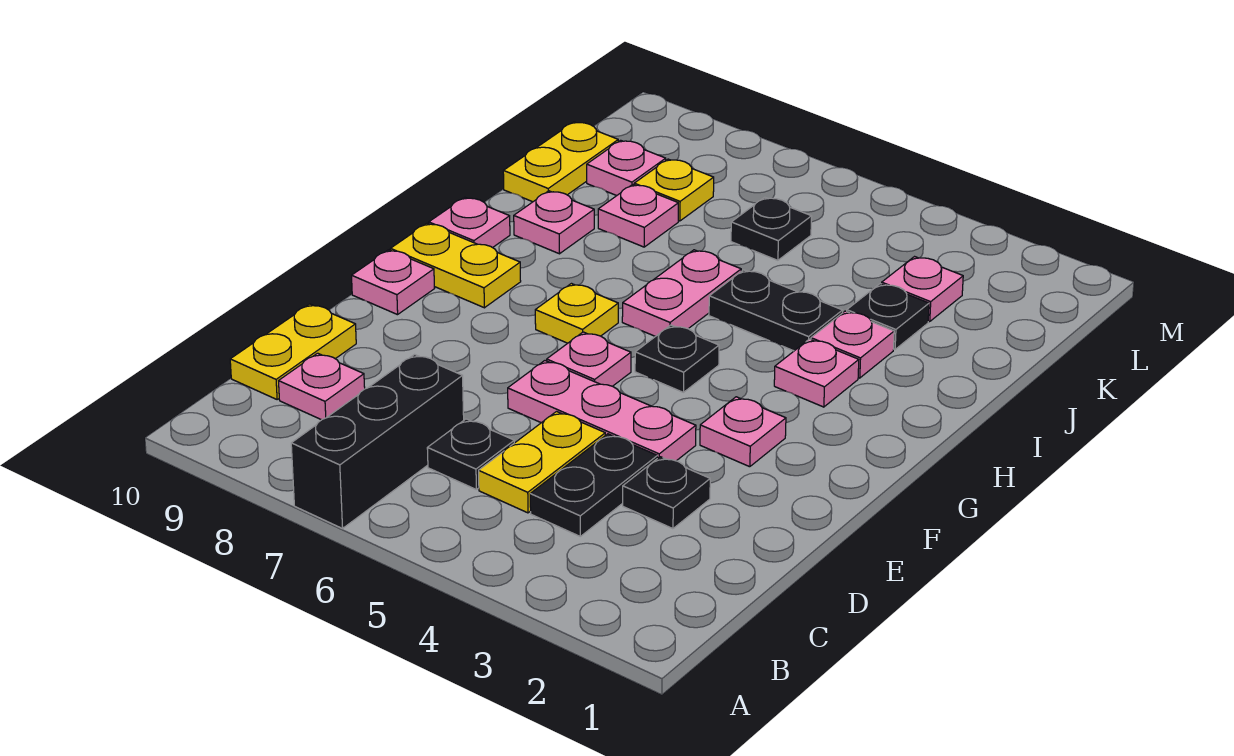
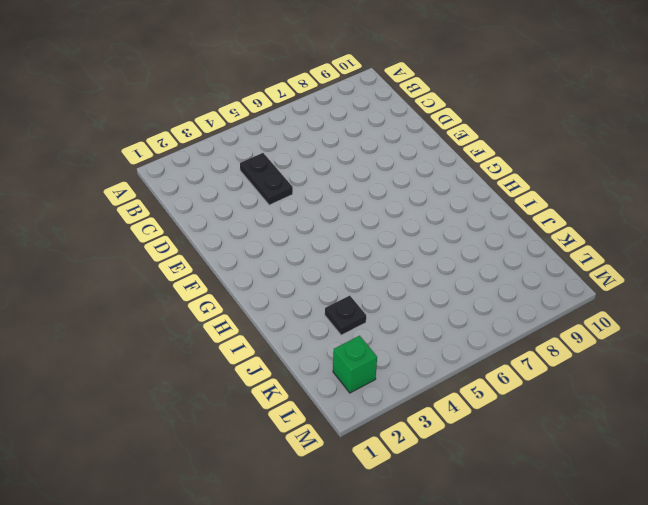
green brick L2 level 1 -> none
none -> black brick A7:C7 level 1
none -> yellow plate C5:D5 level 1
none -> black plate C6 level 1

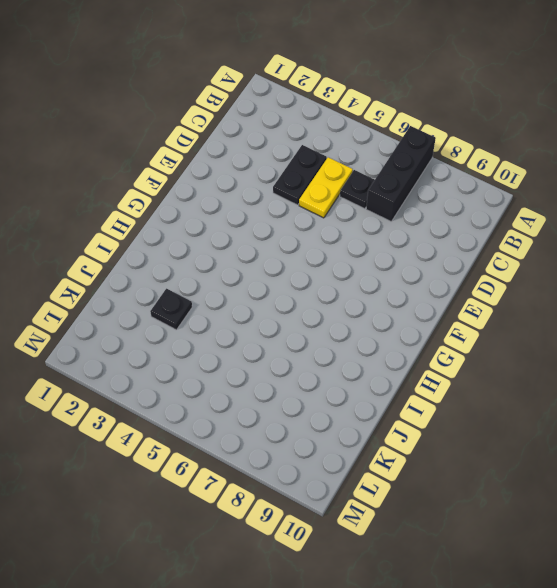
none -> pink plate C9 level 1
none -> yellow plate C10:D10 level 1
none -> black plate D3 level 1

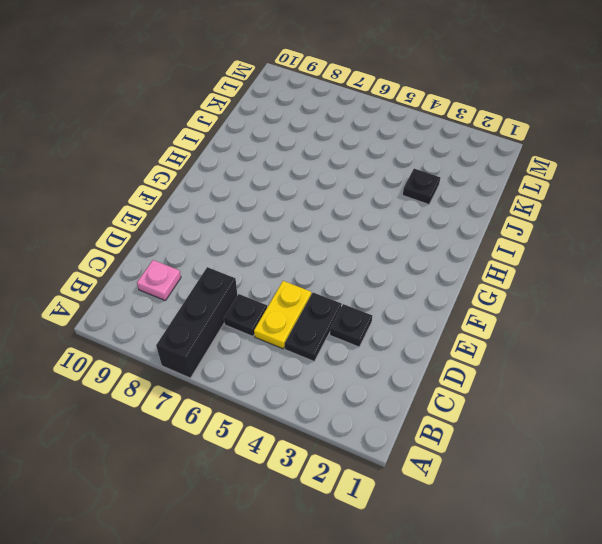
none -> yellow plate C10:D10 level 1
none -> pink plate E4:E6 level 1
none -> pink plate F3 level 1

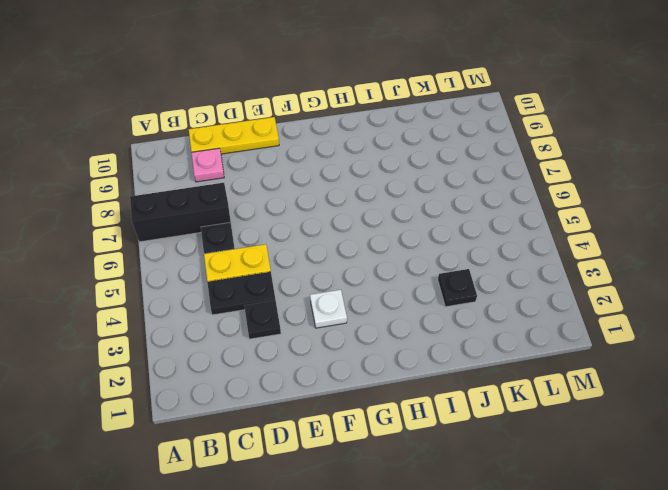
yellow plate C10:E10 level 1 -> yellow plate C10:D10 level 1
white plate F3 level 1 -> pink plate F3 level 1
none -> pink plate E4:E6 level 1
none -> pink plate F6 level 1
none -> pink plate F10 level 1

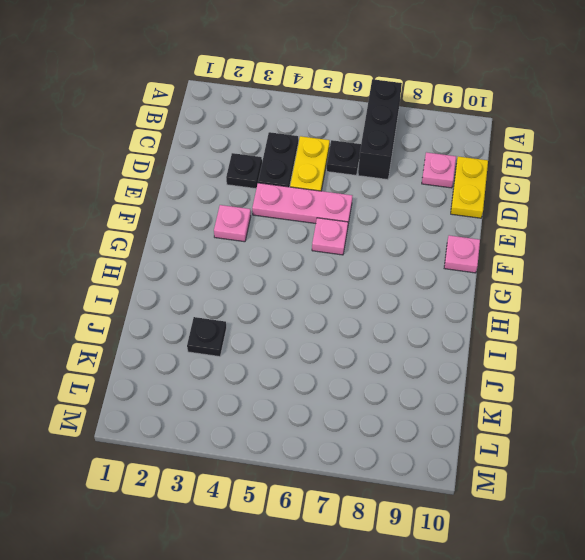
none -> black plate G5 level 1
none -> yellow plate G7 level 1
none -> yellow plate G9:G10 level 1

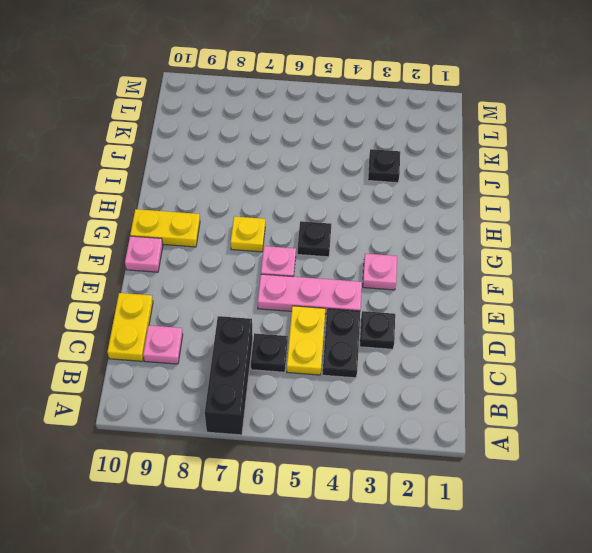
none -> pink plate H3 level 1
none -> pink plate H6:I6 level 1
none -> pink plate H10 level 1

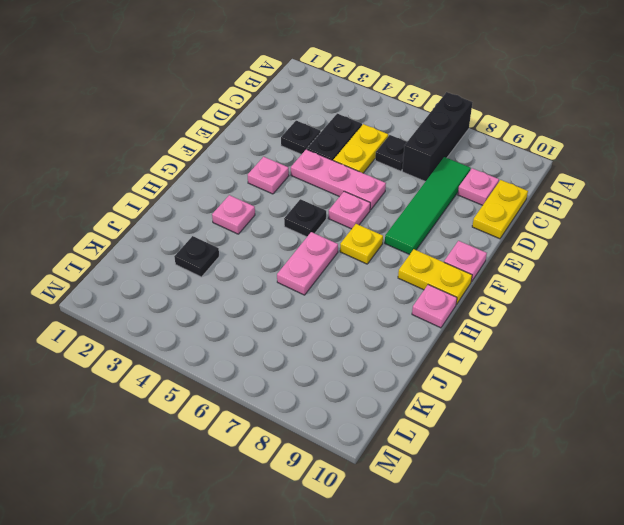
green tile C8:F8 level 1 -> none
none -> pink plate I3 level 1
none -> black plate I4:I5 level 1
none -> pink plate I9 level 1

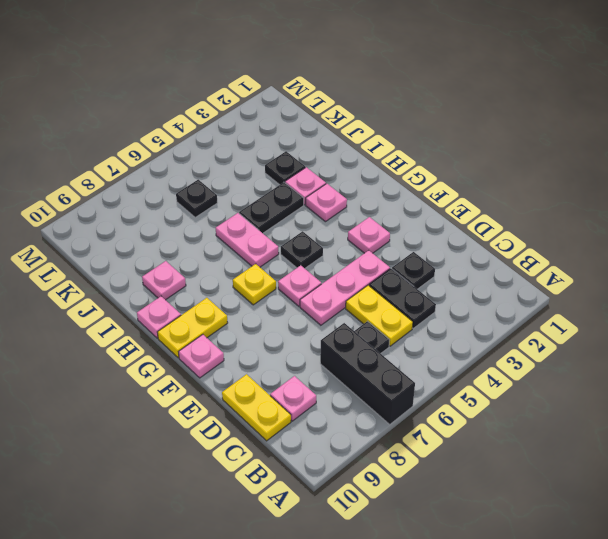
none -> pink plate J8 level 1
none -> yellow plate J10:K10 level 1
none -> pink plate K3 level 1

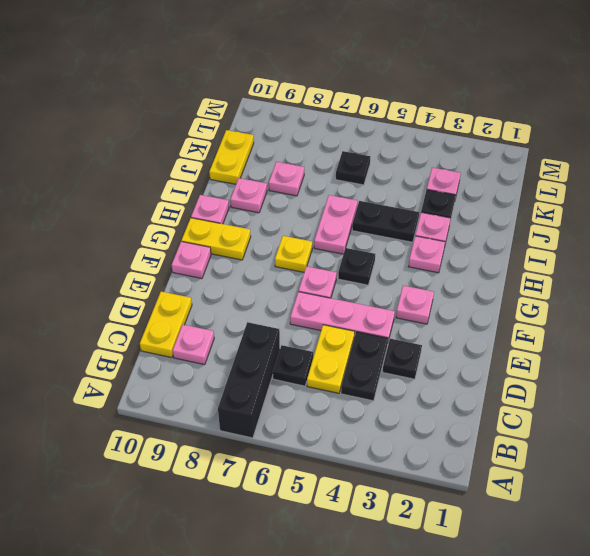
none -> yellow plate K8 level 1
none -> pink plate K9 level 1

